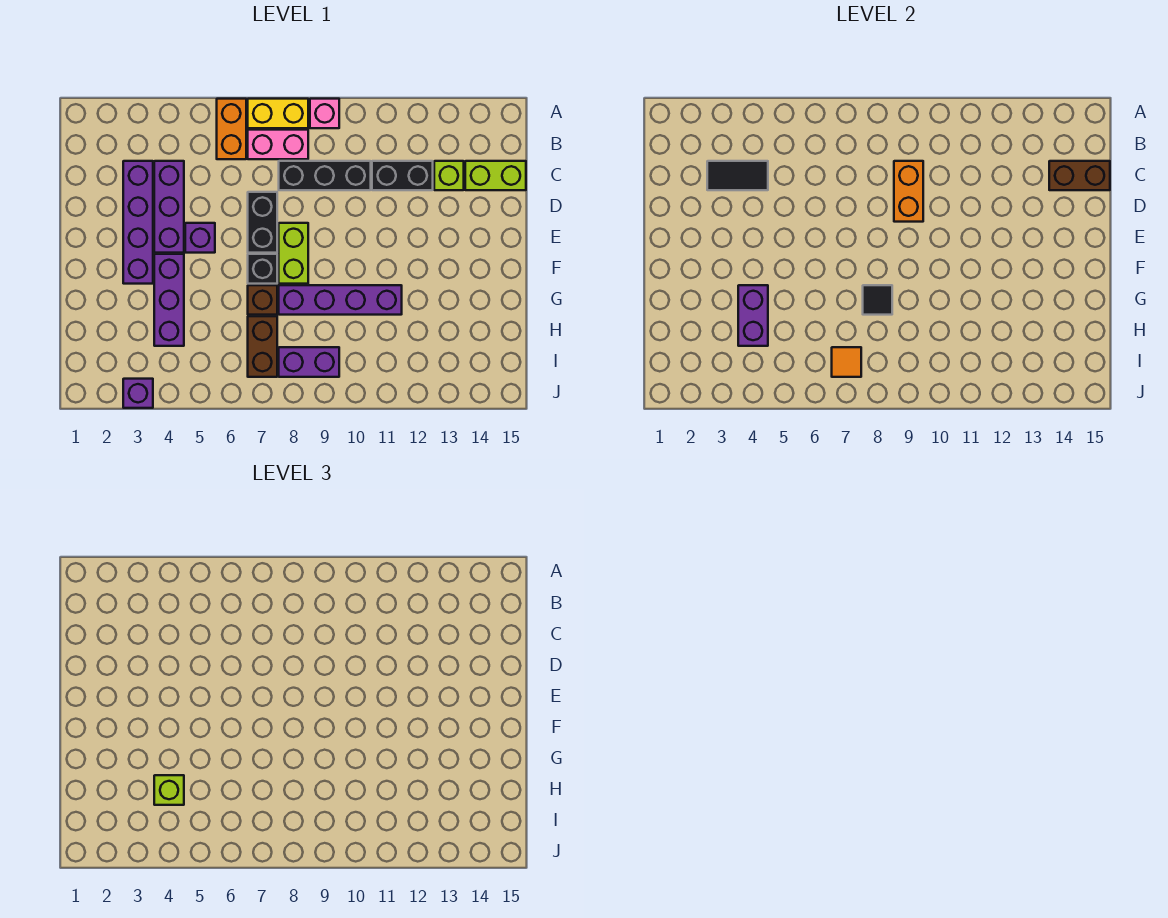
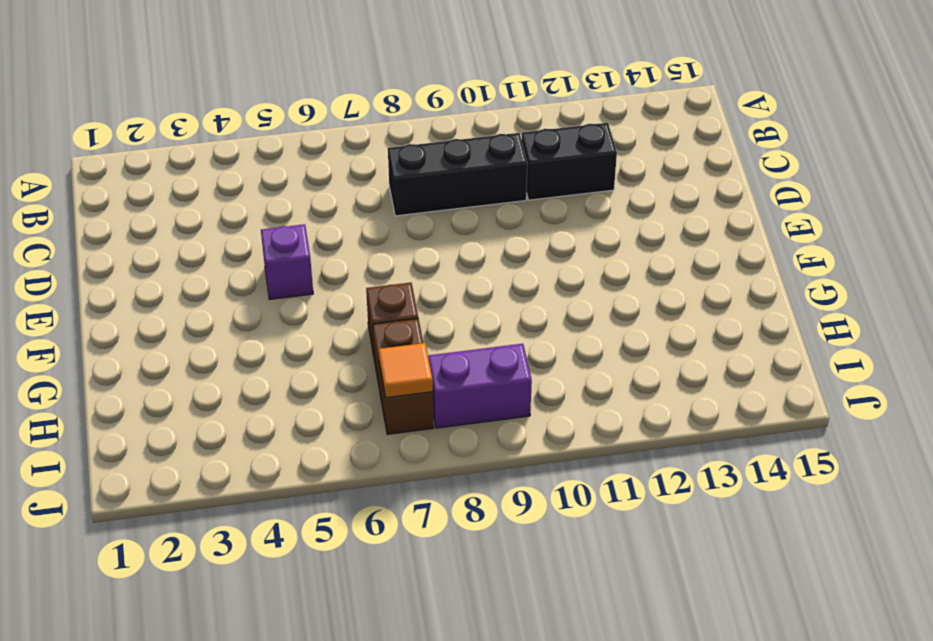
none -> orange brick A6:B6 level 1
none -> yellow brick A7:A8 level 1
none -> pink brick A9 level 1

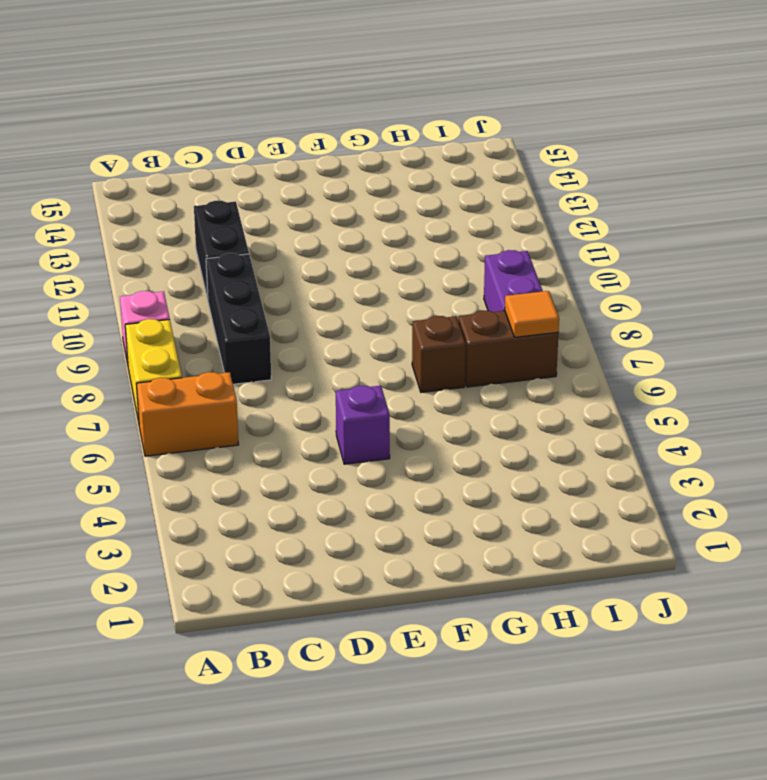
none -> pink brick B7:B8 level 1
none -> purple brick C3:F3 level 1
none -> purple brick C4:E4 level 1

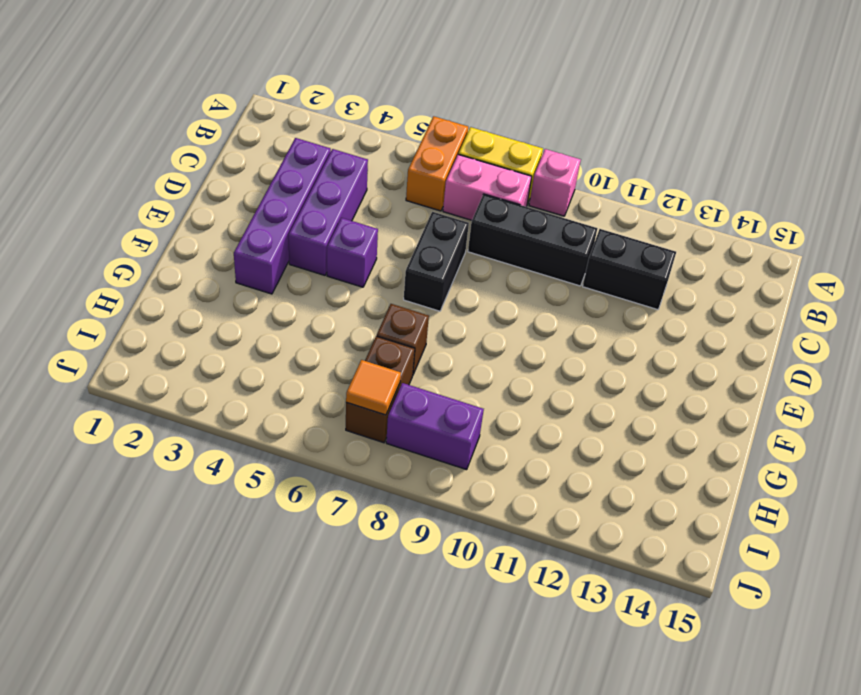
none -> lime brick C13 level 1
none -> lime brick C14:C15 level 1
none -> lime brick E8:F8 level 1

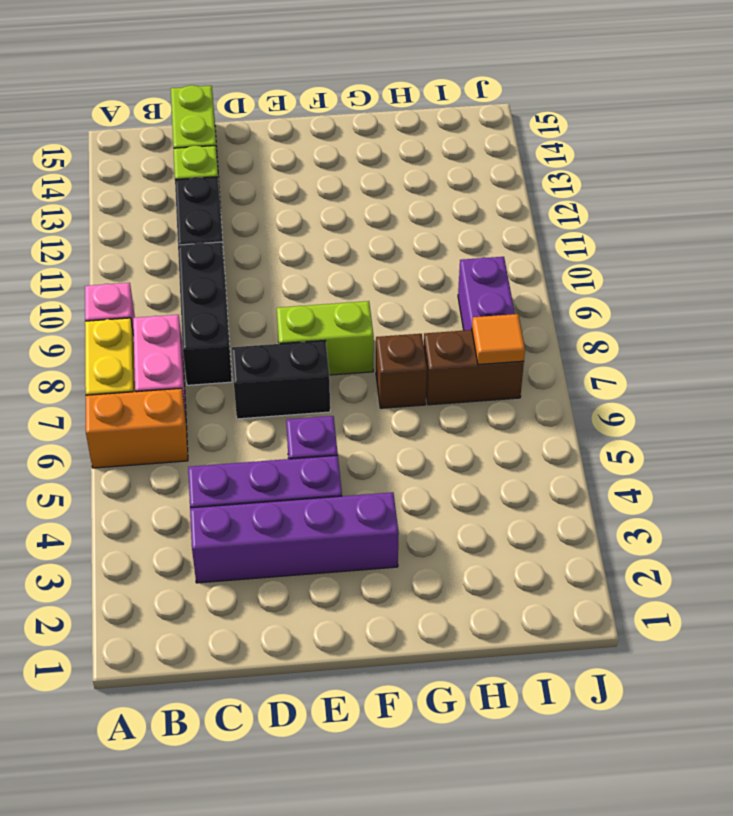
none -> purple brick F4:H4 level 1
none -> black brick F7 level 1
none -> purple brick G8:G11 level 1

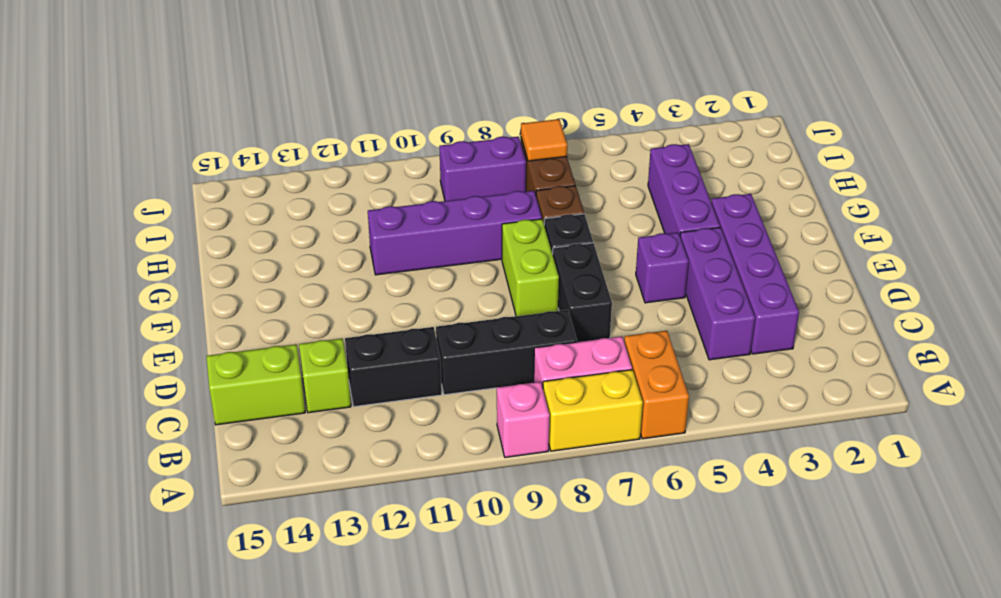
none -> purple brick J3 level 1
none -> black tile C3:C4 level 2
none -> orange brick C9:D9 level 2

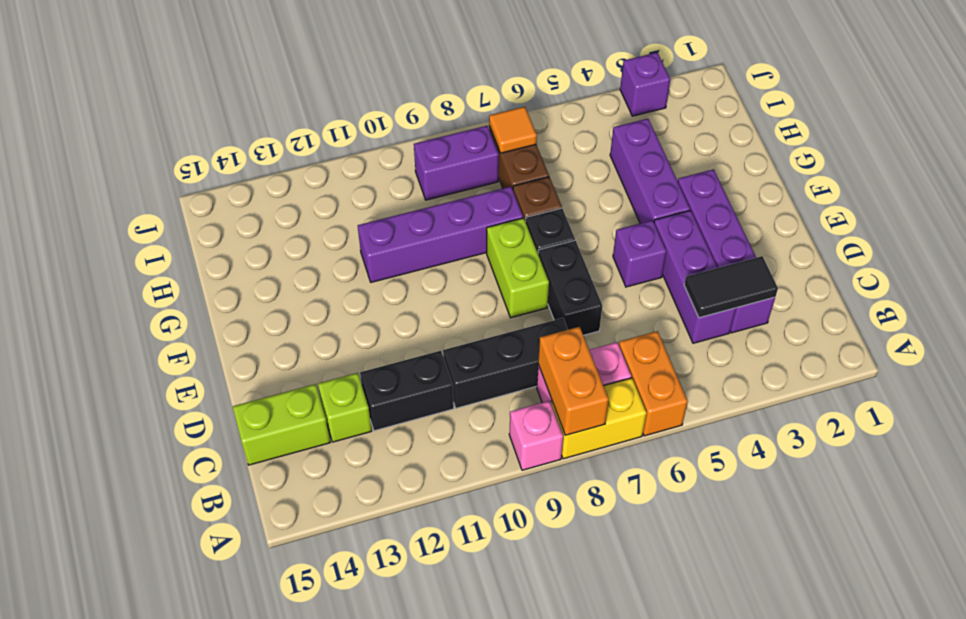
orange brick A8:B8 level 2 -> orange brick C9:D9 level 2
none -> brown brick C14:C15 level 2
none -> purple brick G4:H4 level 2
none -> black tile G8 level 2

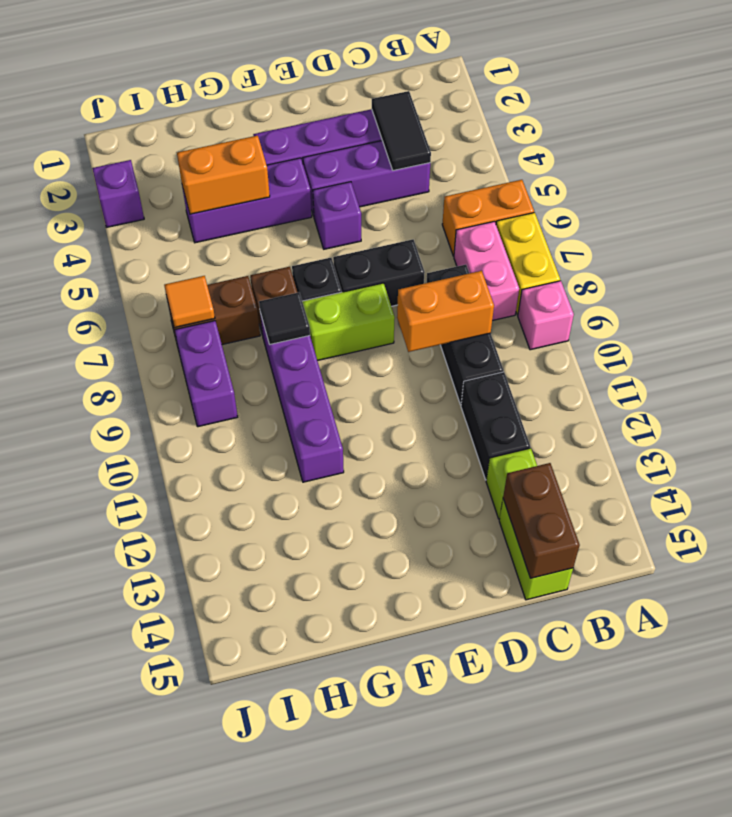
orange brick G4:H4 level 2 -> purple brick G4:H4 level 2
none -> lime brick H4 level 3

